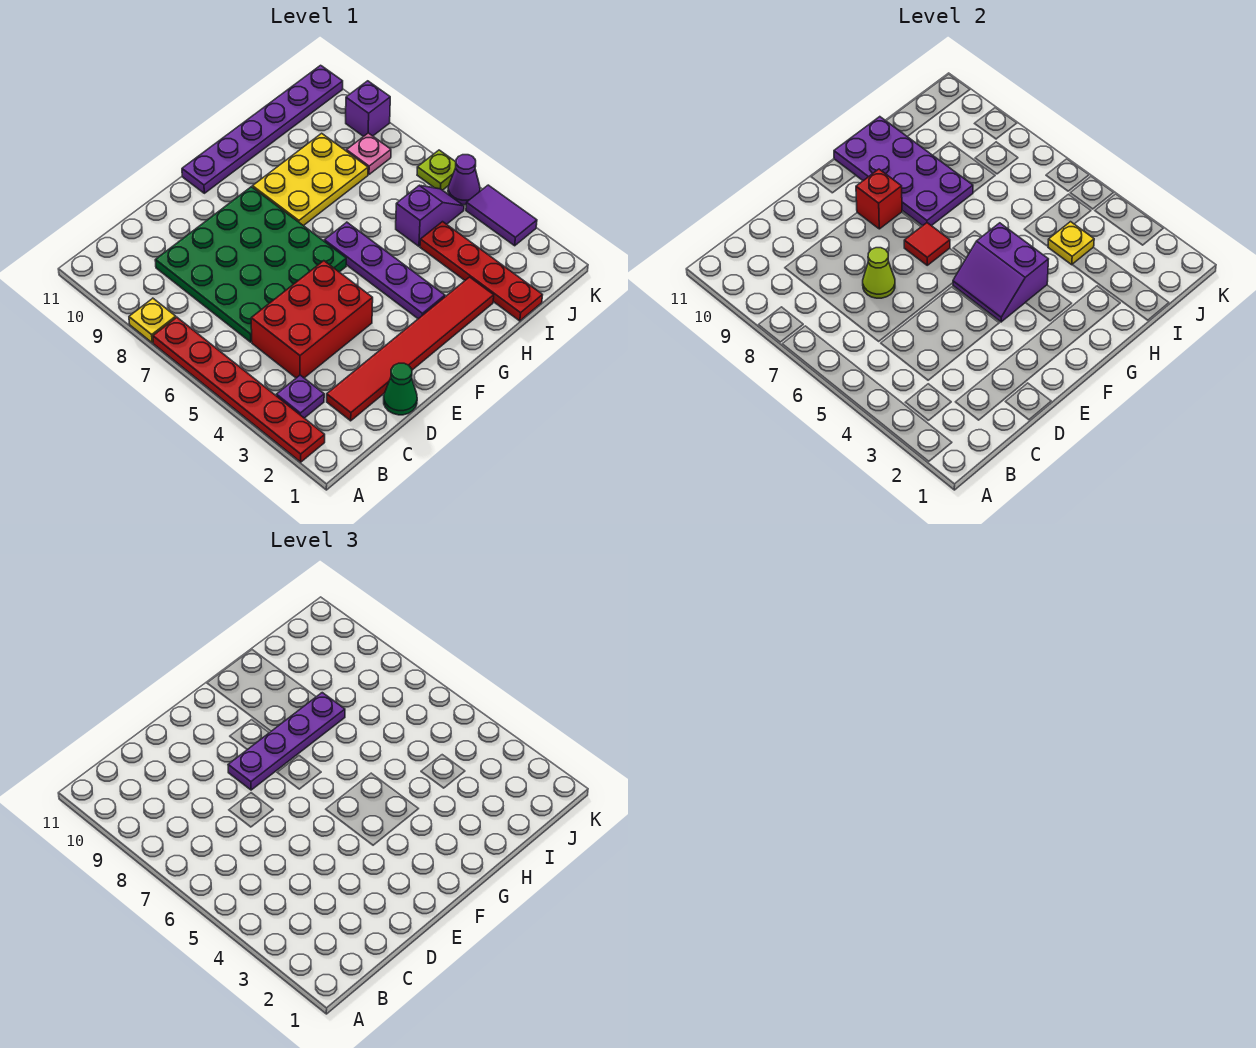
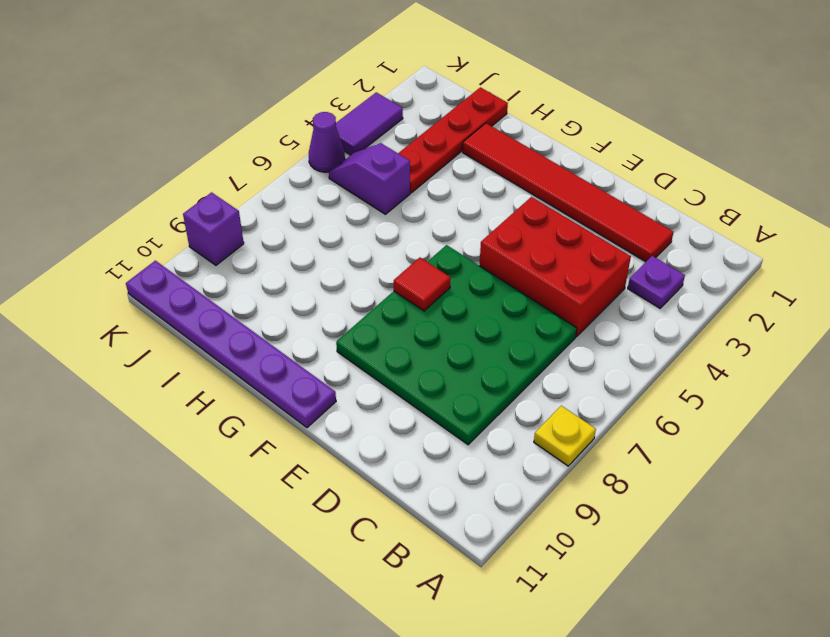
none -> red plate A2:A7 level 1
none -> green cone D1 level 1
none -> purple plate G3:G6 level 1

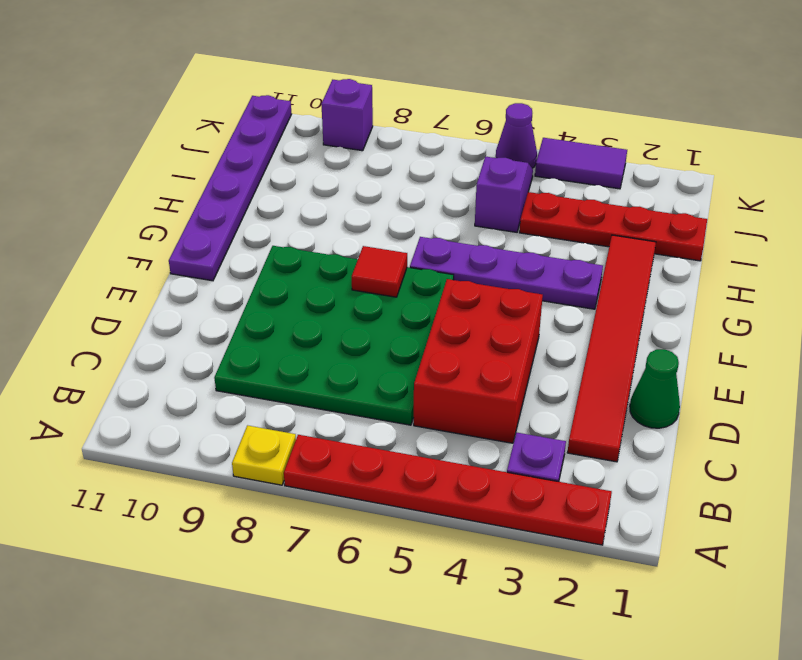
none -> yellow plate G8:I9 level 1
none -> pink plate J8 level 1
none -> lime plate K6 level 1

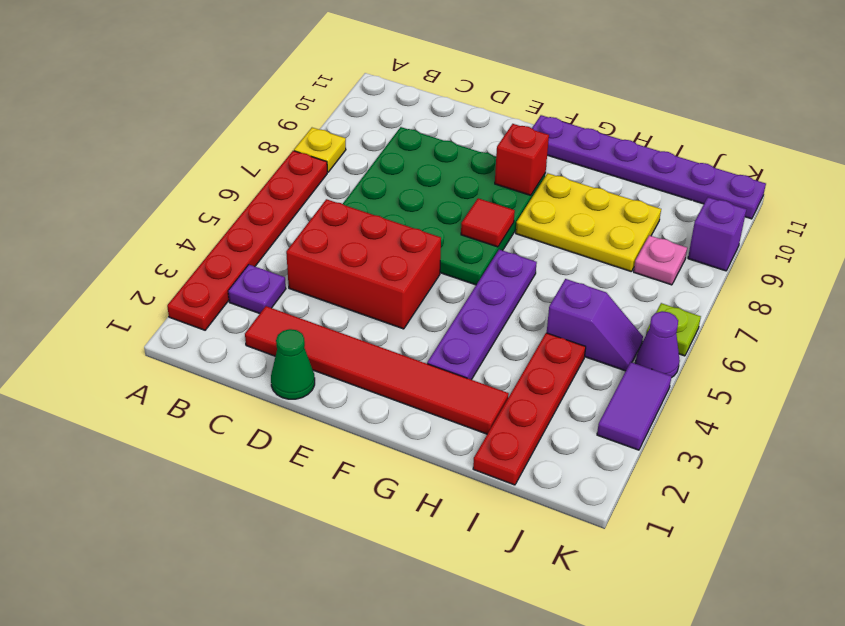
none -> lime cone D7 level 2
none -> purple slope F4:G5 level 2 top G
none -> purple plate G8:H11 level 2

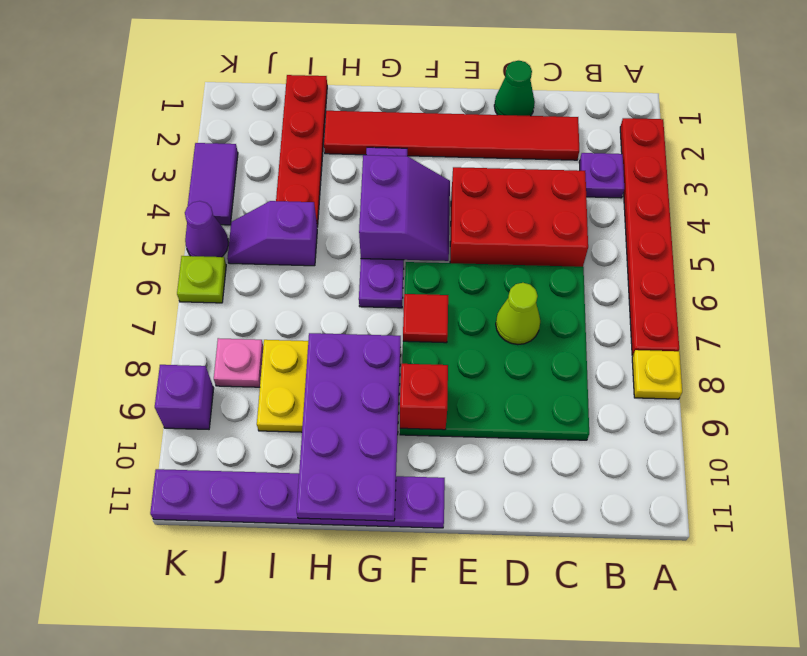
none -> yellow plate I4 level 2
none -> purple plate E8:H8 level 3

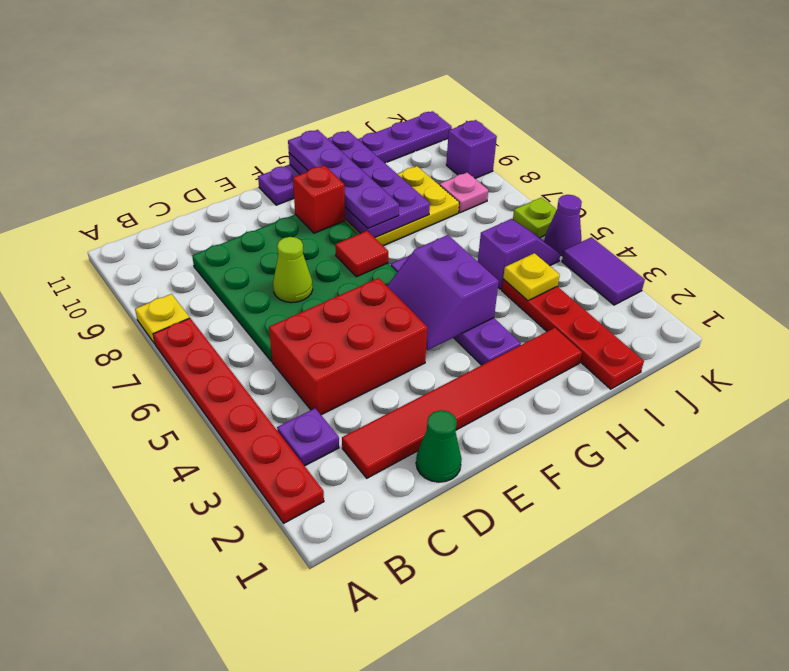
purple plate G8:G11 level 3 -> purple plate E8:H8 level 3

